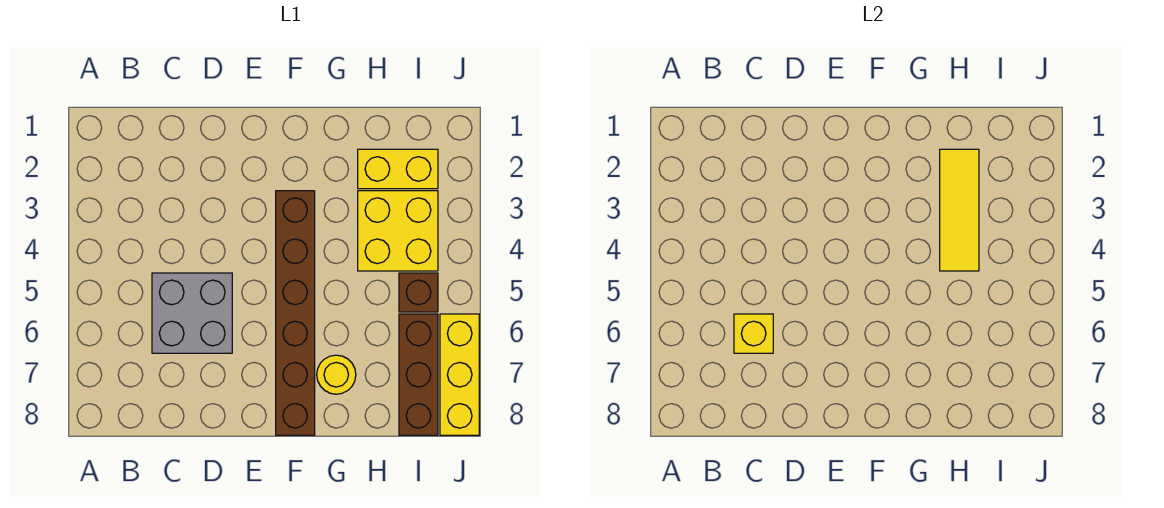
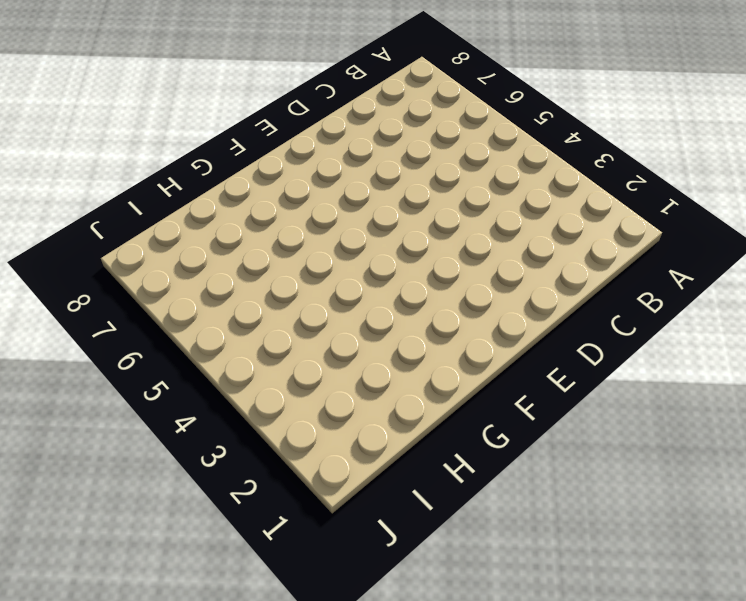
none -> grey brick C5:D6 level 1
none -> brown brick F3:F8 level 1

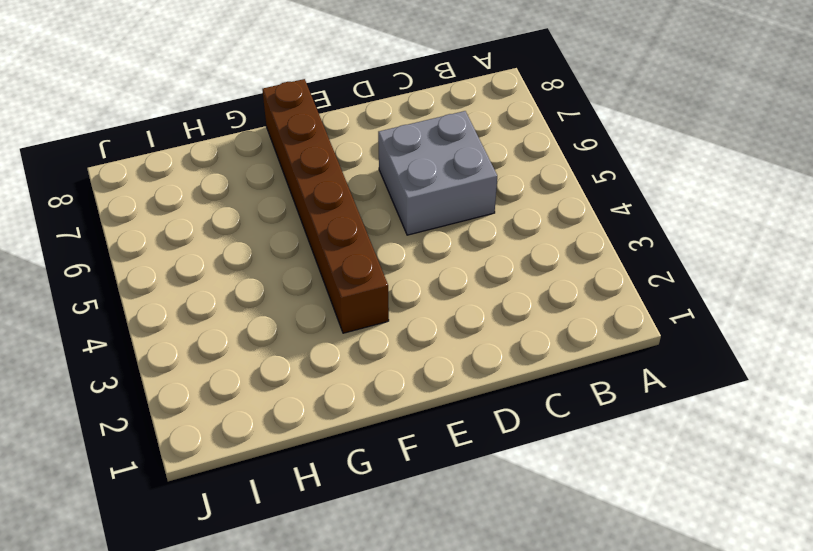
none -> yellow round brick G7 level 1
none -> yellow brick H2:I2 level 1

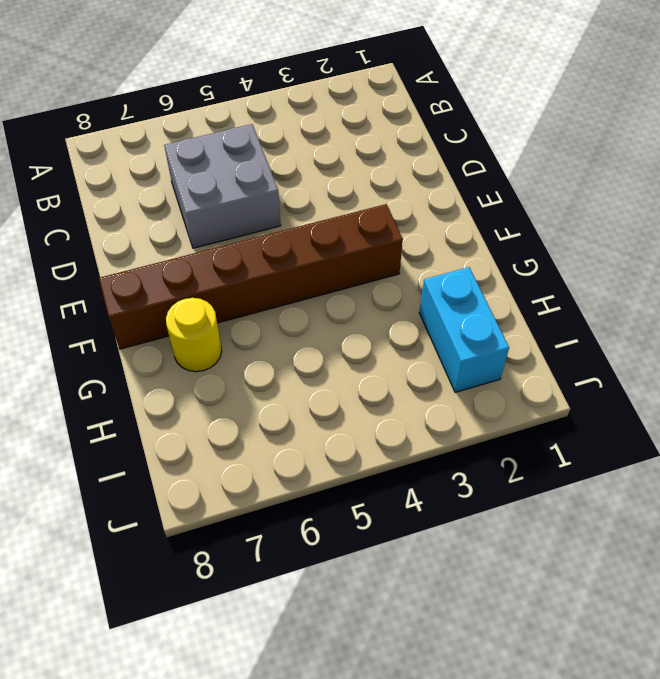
cyan brick H2:I2 level 1 -> yellow brick H2:I2 level 1
none -> yellow brick H3:I4 level 1
none -> brown brick I5 level 1

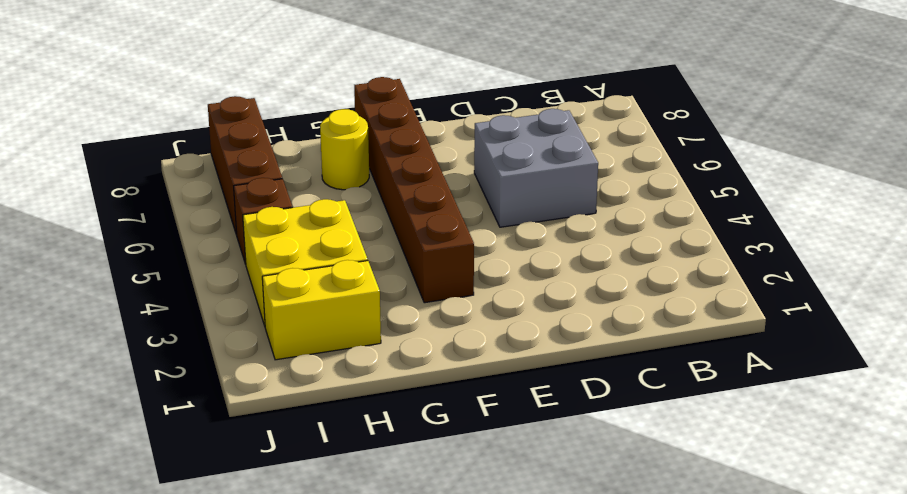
none -> yellow brick J6:J8 level 1
none -> yellow brick C6 level 2

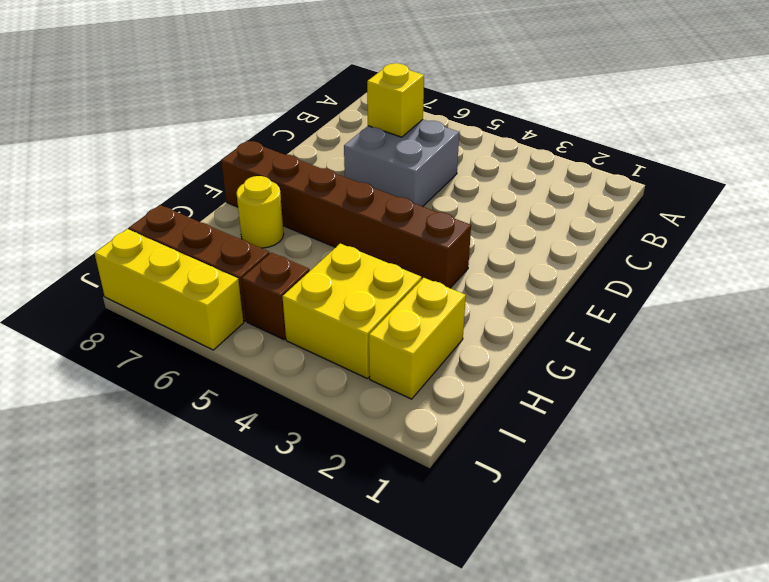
none -> yellow tile H2:H4 level 2

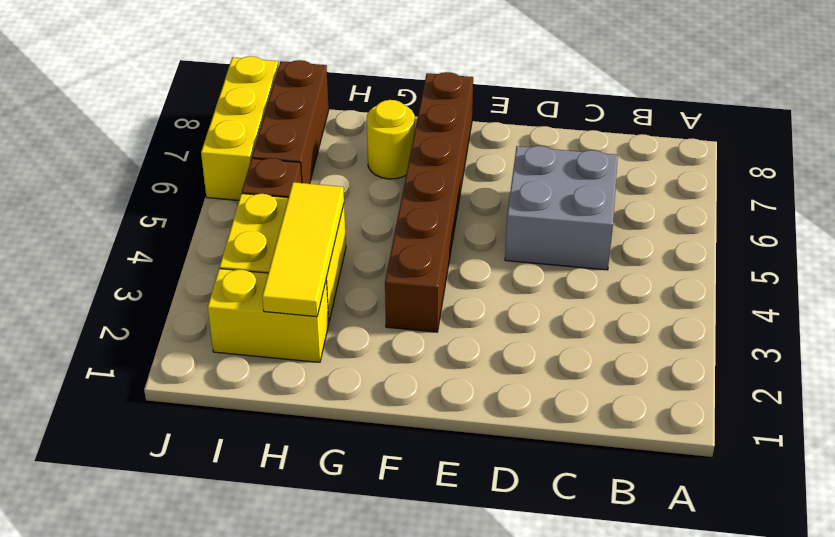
none -> yellow brick C6 level 2

